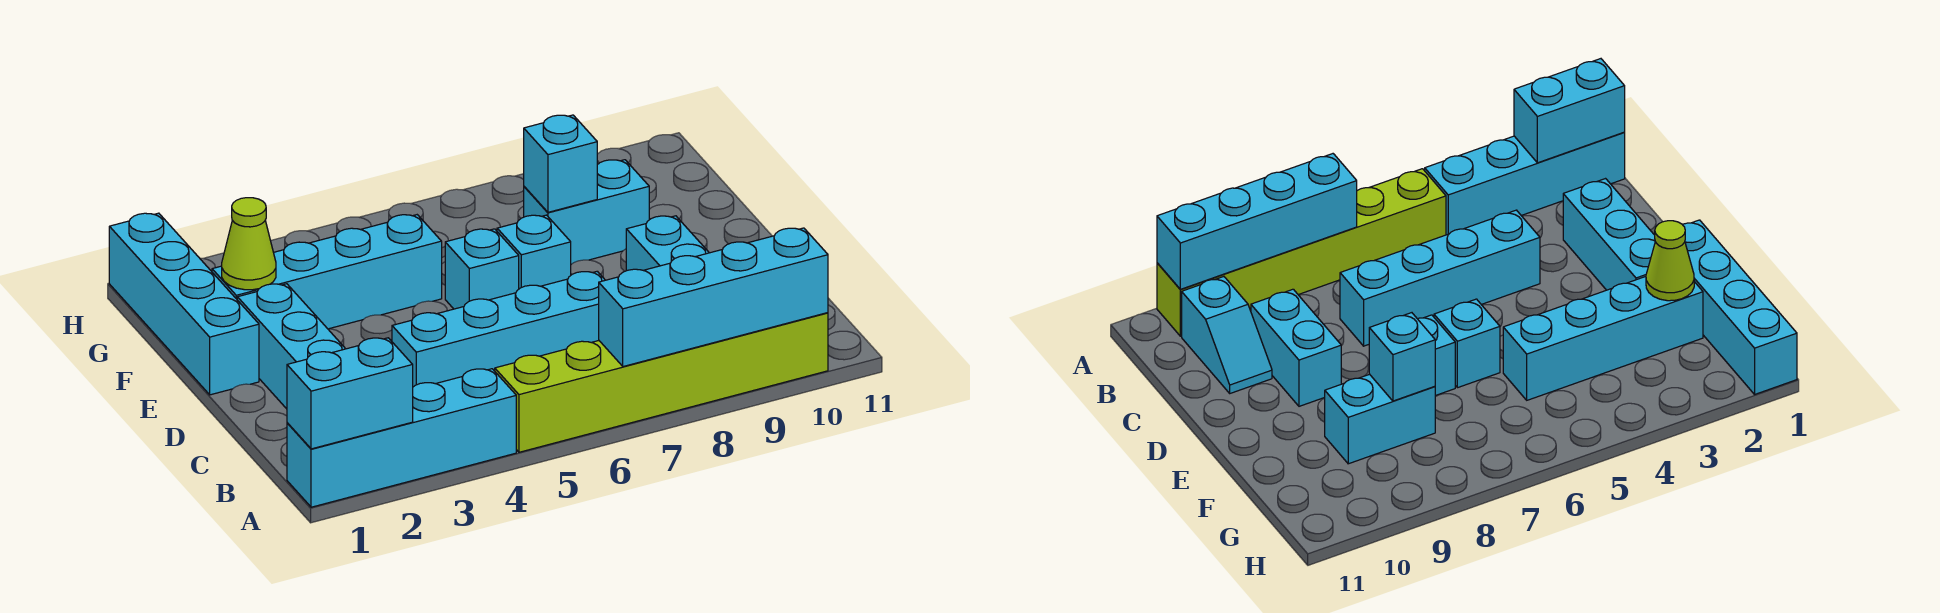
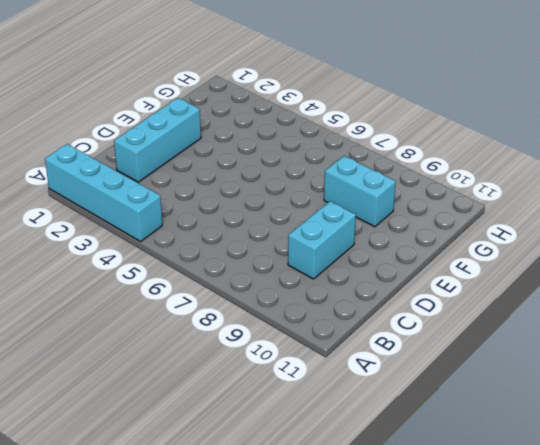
none -> lime brick A5:A10 level 1
none -> cyan slope B10:C10 level 1 top B
none -> cyan brick C4:C7 level 1

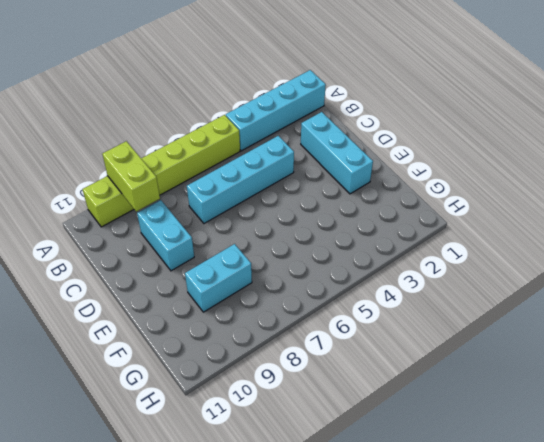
lime brick A9:B9 level 2 -> cyan brick A7:A10 level 2
none -> cyan slope B10:C10 level 1 top B
none -> cyan brick E1:H1 level 1
none -> cyan brick E6 level 1

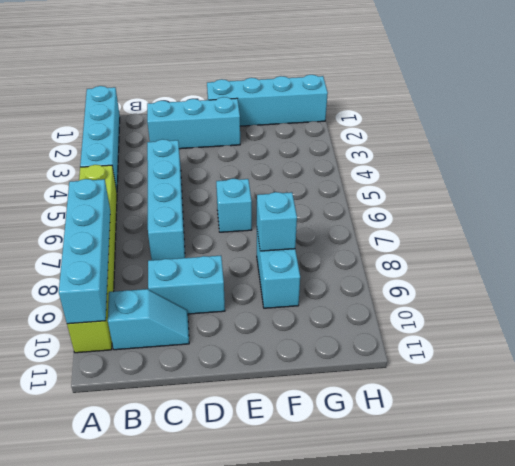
none -> cyan brick E7 level 1
none -> cyan brick F2:F5 level 1
none -> cyan brick A1:A2 level 2

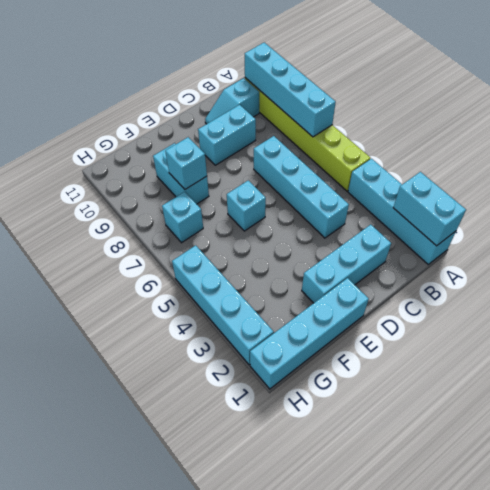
cyan brick G7 level 1 -> cyan brick E7 level 1
cyan brick H2:H5 level 1 -> cyan brick F2:F5 level 1
none -> lime cone F2 level 2

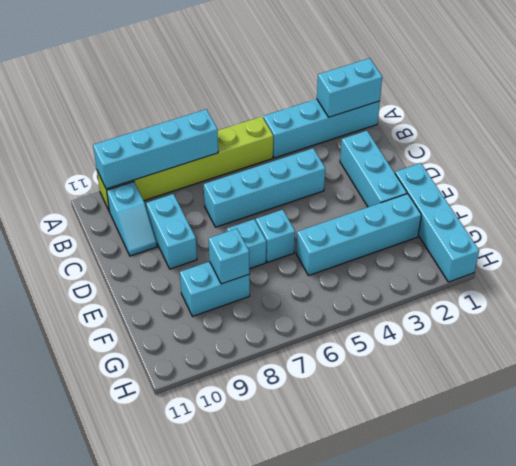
none -> lime cone F2 level 2

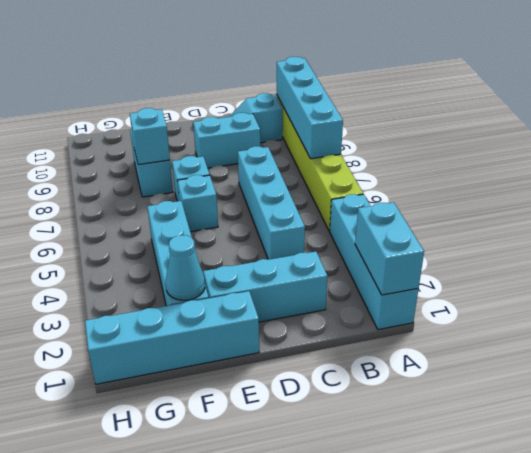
cyan cone F2 level 2 -> lime cone F2 level 2

